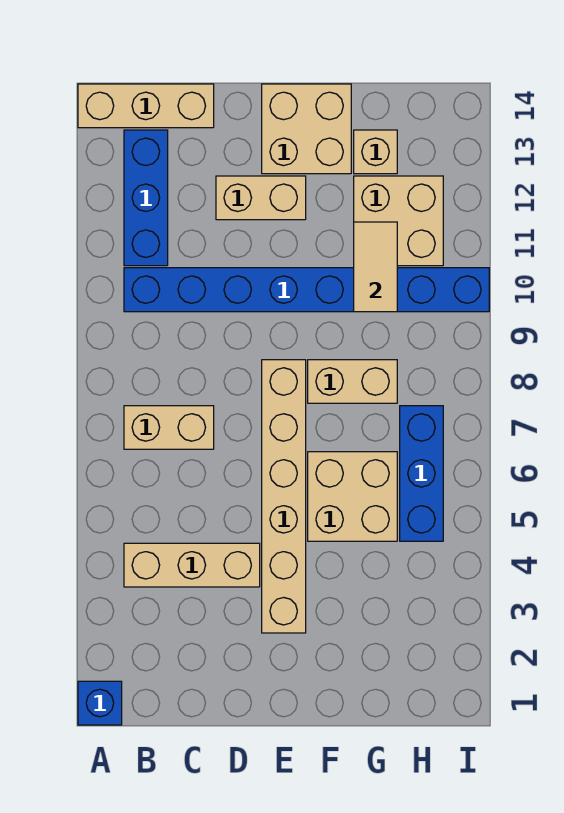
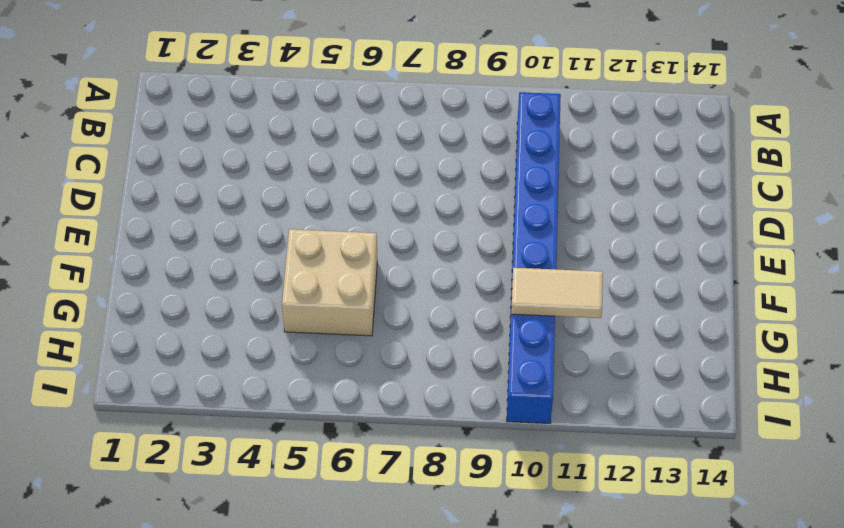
none -> blue brick A1 level 1
none -> tan brick A14:C14 level 1
none -> tan brick B4:D4 level 1

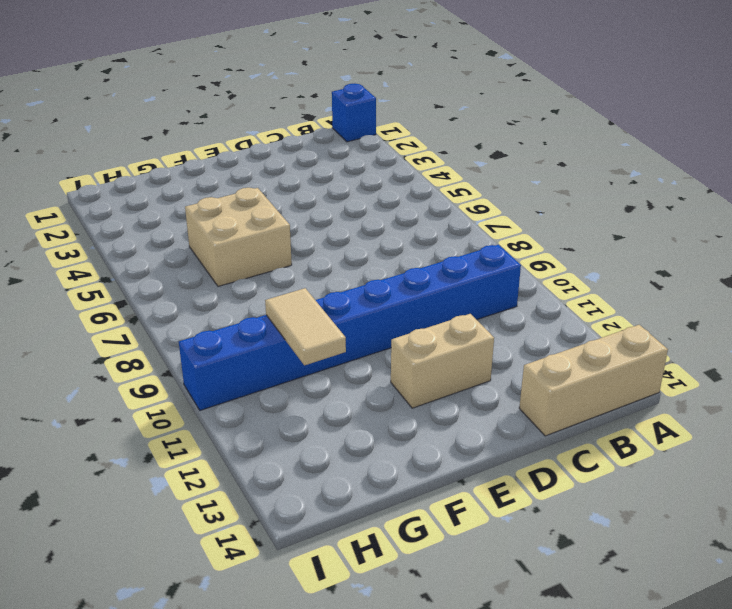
none -> tan brick B4:D4 level 1
none -> tan brick B7:C7 level 1
none -> blue brick B11:B13 level 1

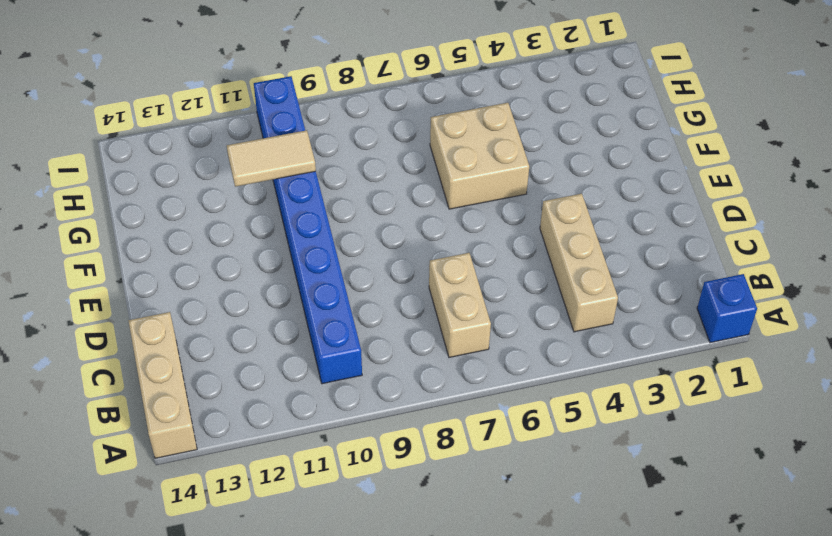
none -> blue brick B11:B13 level 1
none -> tan brick D12:E12 level 1
none -> tan brick E3:E8 level 1

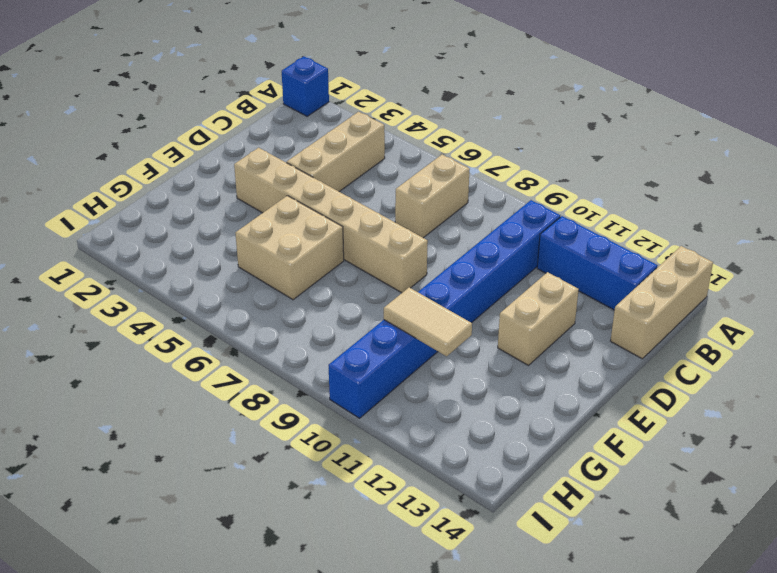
none -> tan brick E13:F14 level 1
none -> tan brick F8:G8 level 1
none -> tan brick G11:H12 level 1

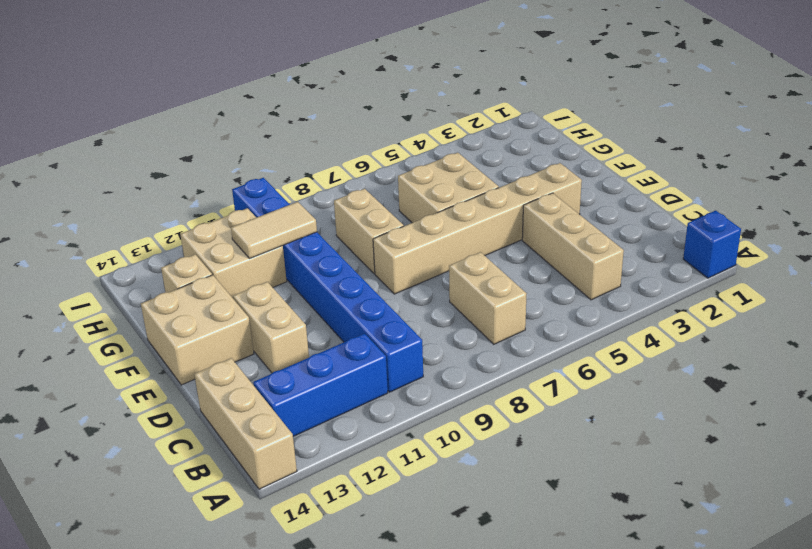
none -> blue brick H5:H7 level 1

